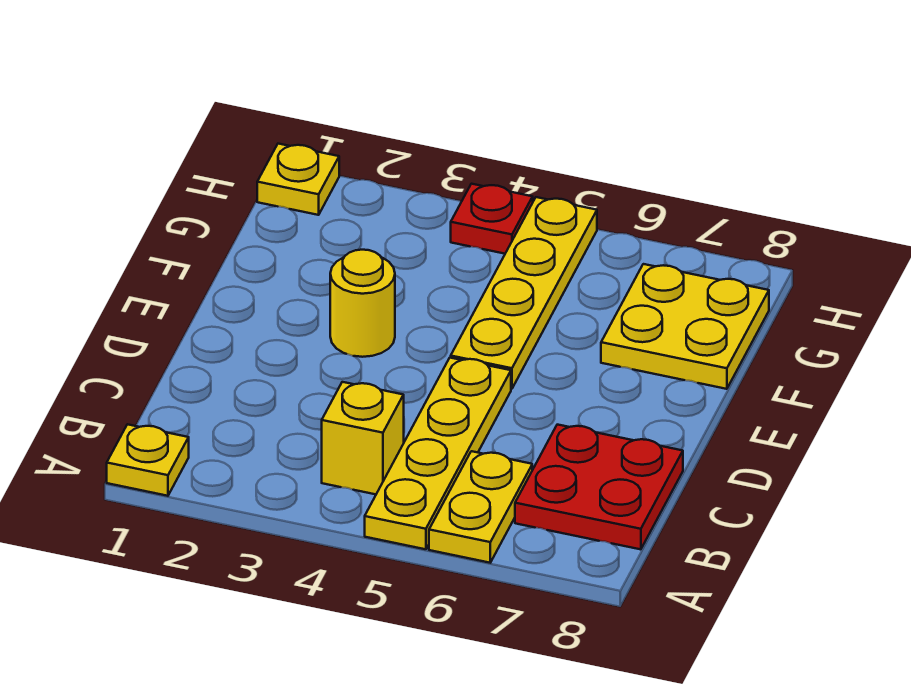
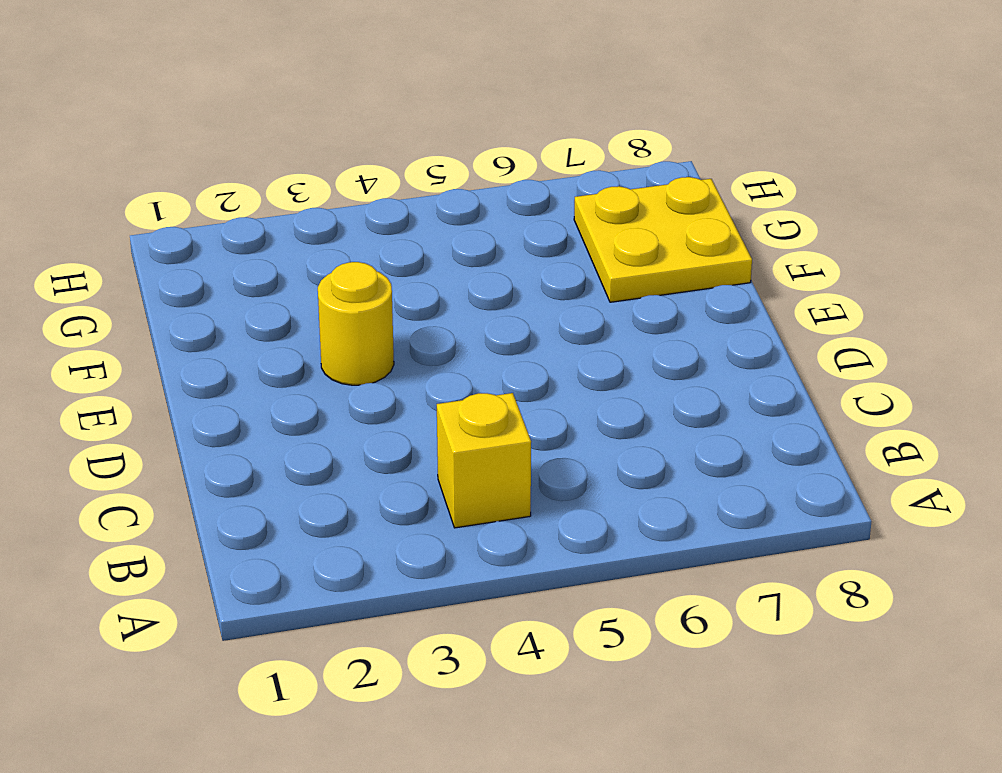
none -> yellow plate A1 level 1
none -> yellow plate A5:D5 level 1

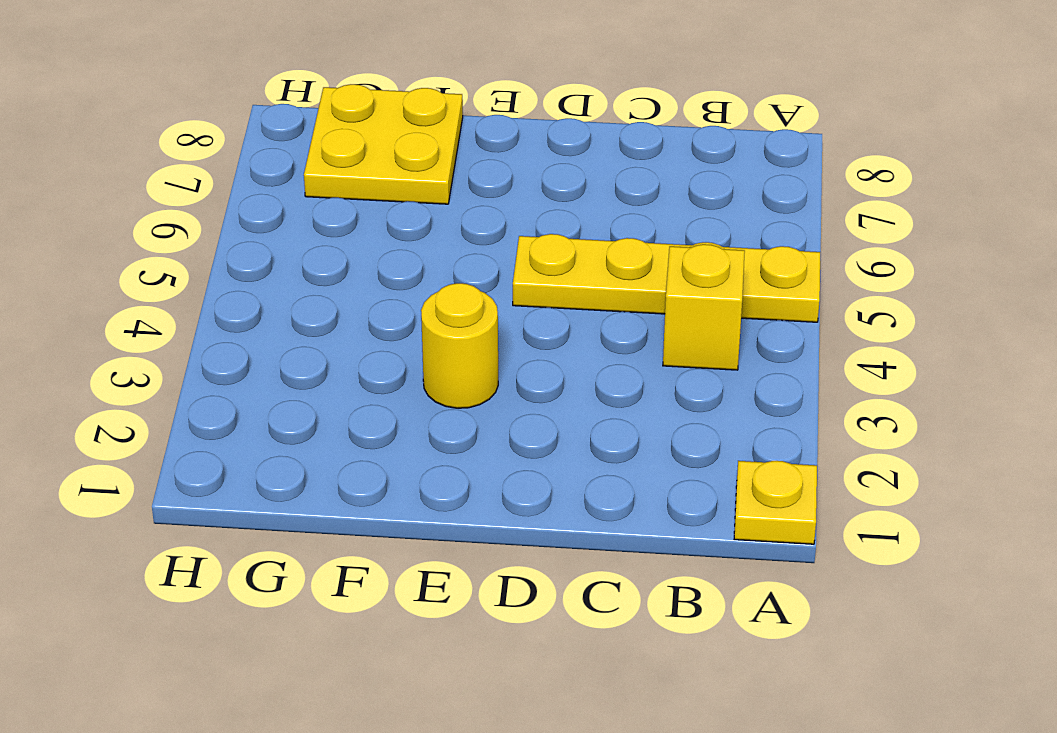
none -> yellow plate A6:B6 level 1
none -> red plate B7:C8 level 1

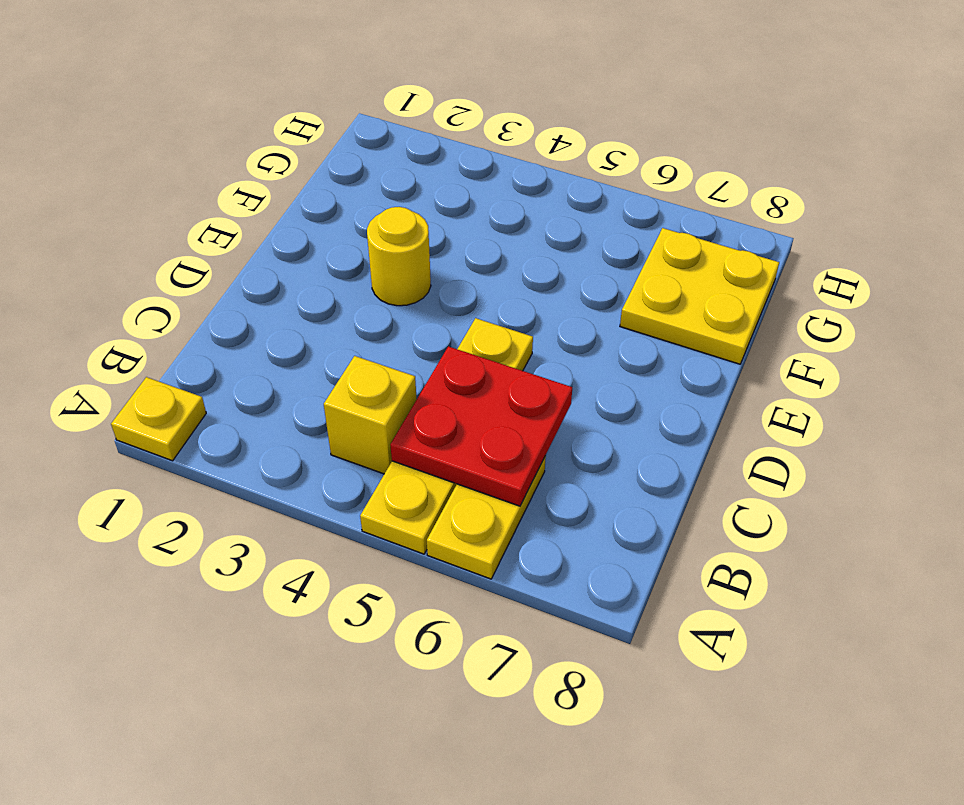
red plate B5:C6 level 2 -> red plate B7:C8 level 1
none -> yellow plate E5:H5 level 1
none -> yellow plate H1 level 1

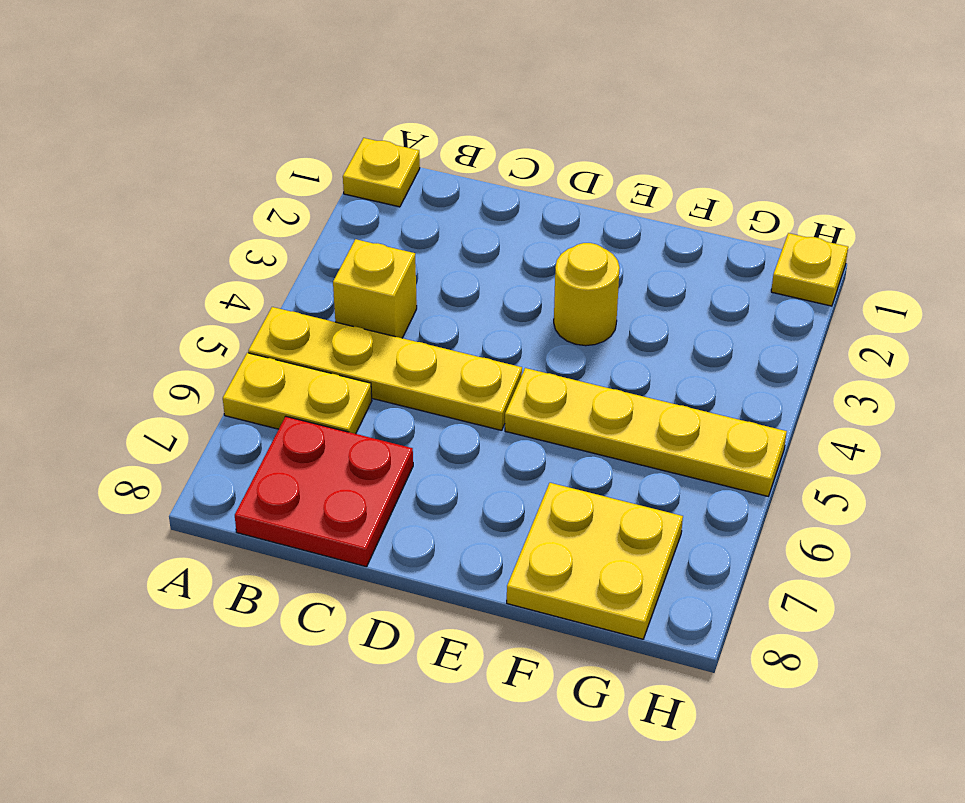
none -> red plate H4 level 1

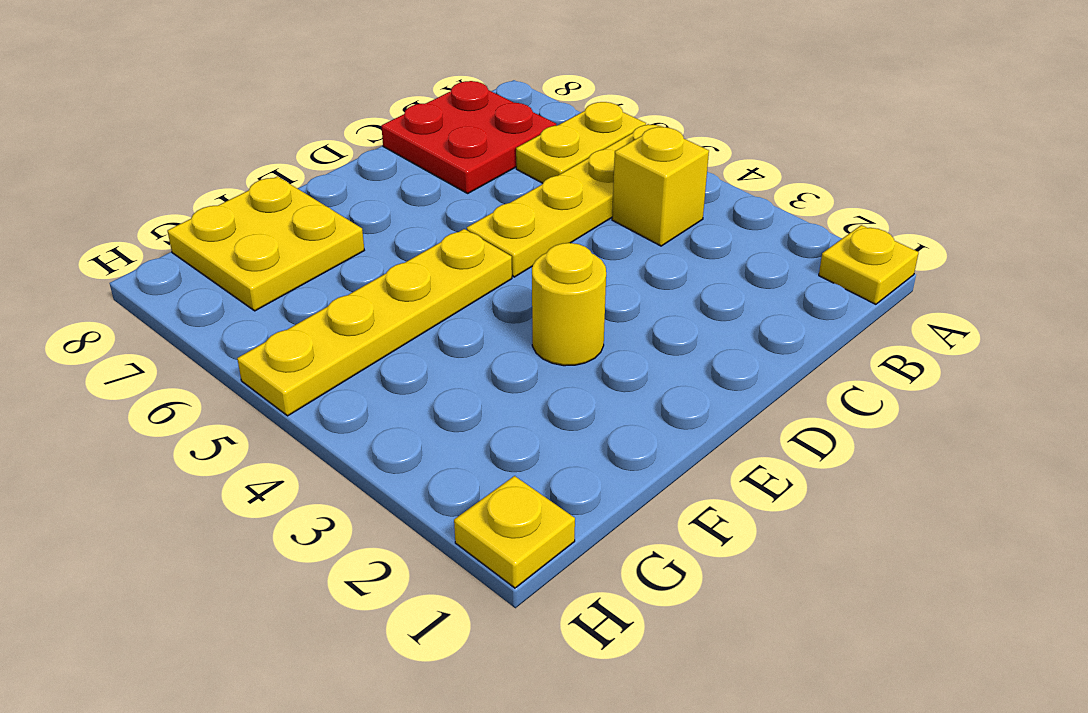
none -> red plate H4 level 1

